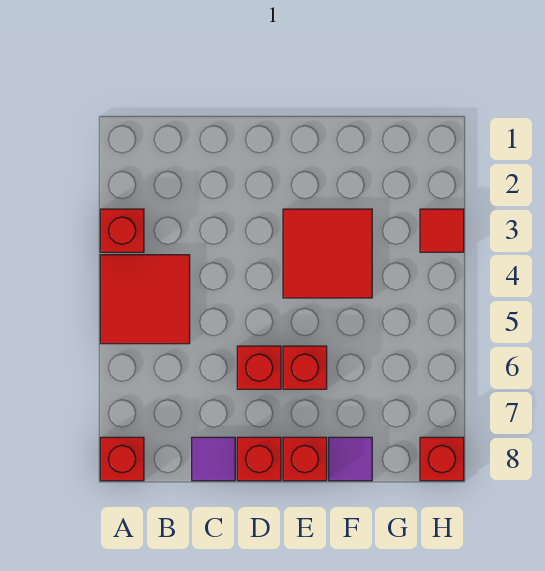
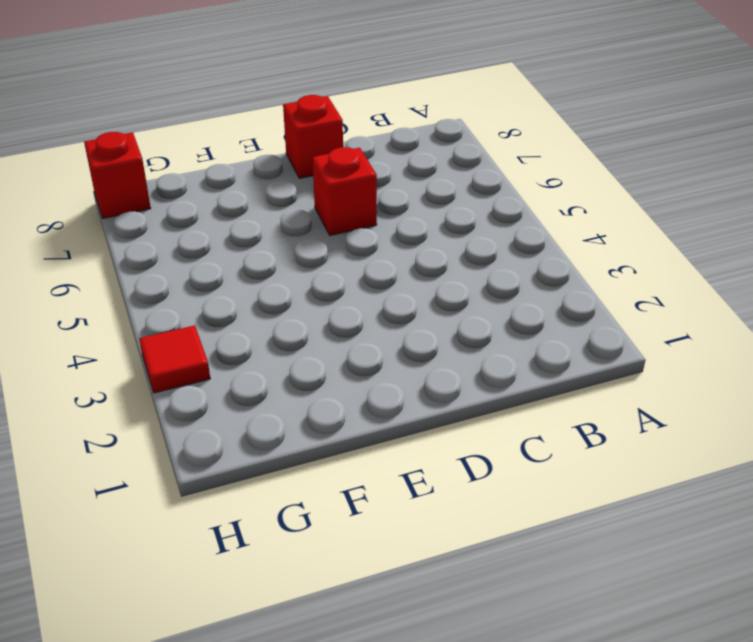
none -> red brick A3 level 1
none -> red tile A4:B5 level 1
none -> red brick A8 level 1

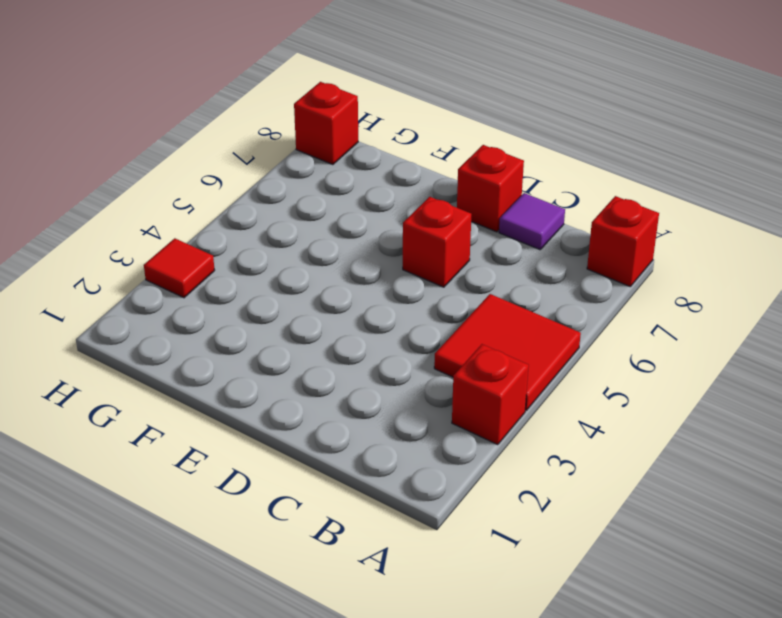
none -> red tile E3:F4 level 1
none -> red brick E6 level 1
none -> red brick E8 level 1

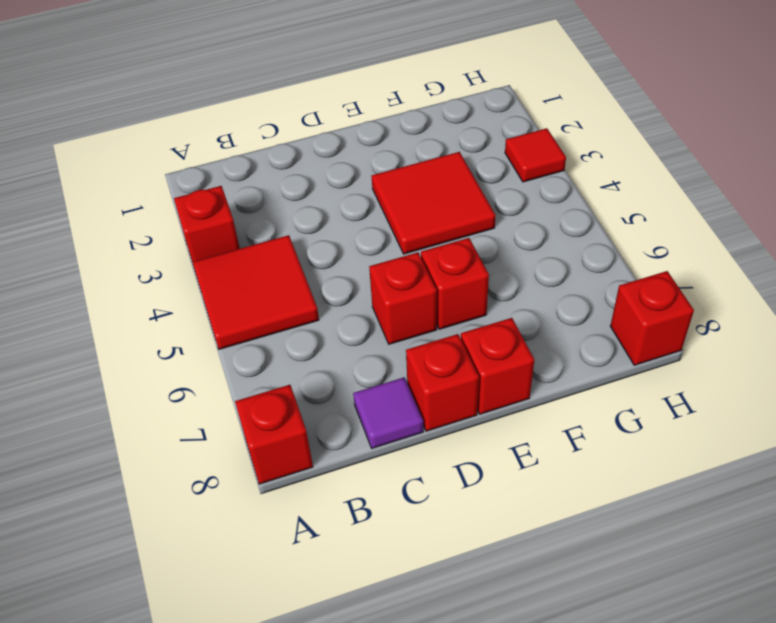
none -> purple tile F8 level 1

